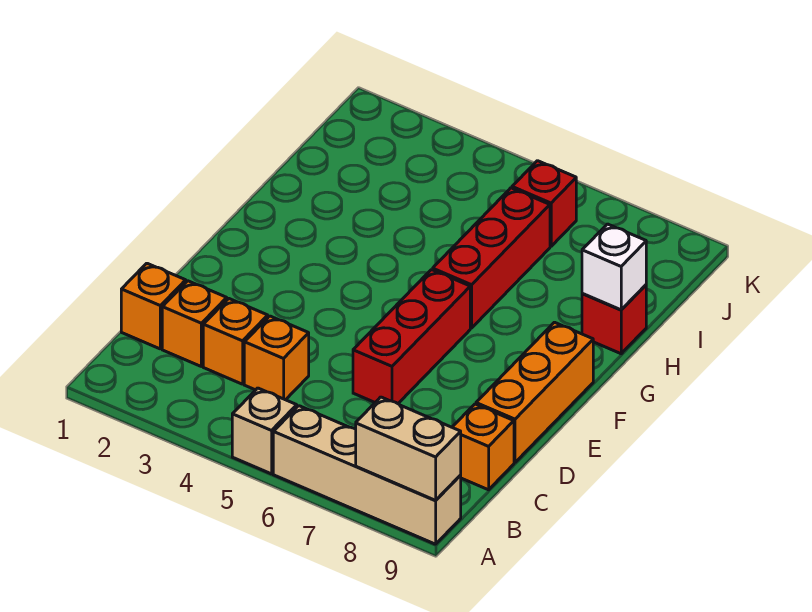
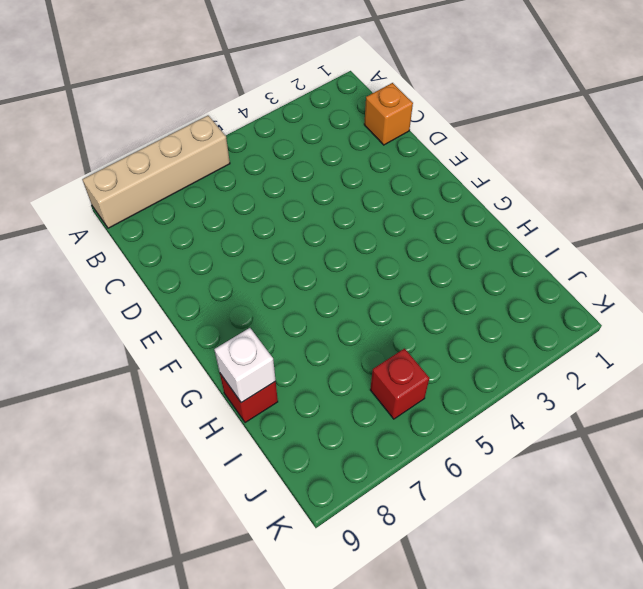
none -> tan brick A5 level 1
none -> orange brick C2 level 1
none -> orange brick C3 level 1

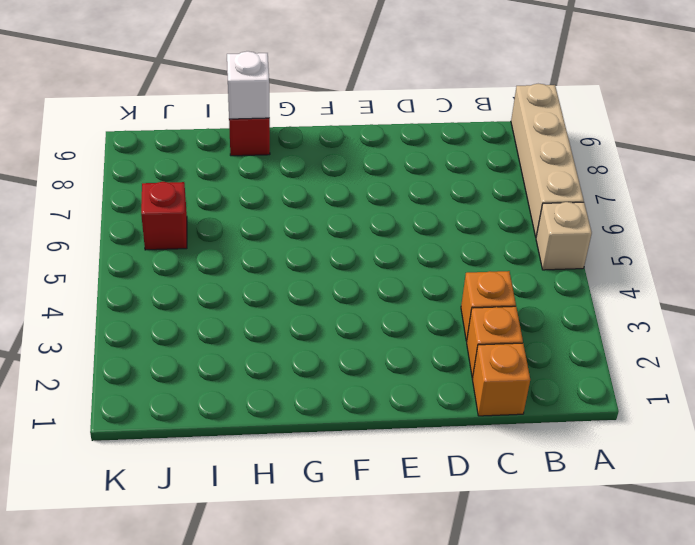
none -> orange brick C4 level 1
none -> orange brick C9 level 1
none -> red brick D6:F6 level 1

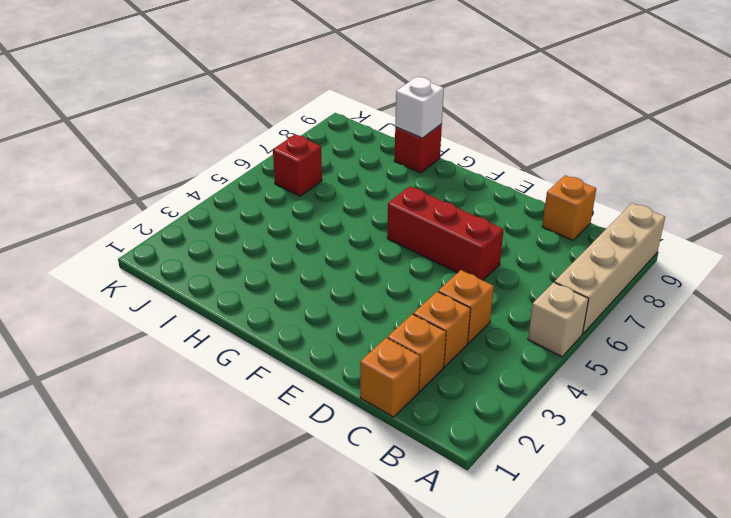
none -> orange brick D9:F9 level 1
none -> red brick G6:I6 level 1
none -> tan brick A8:A9 level 2

